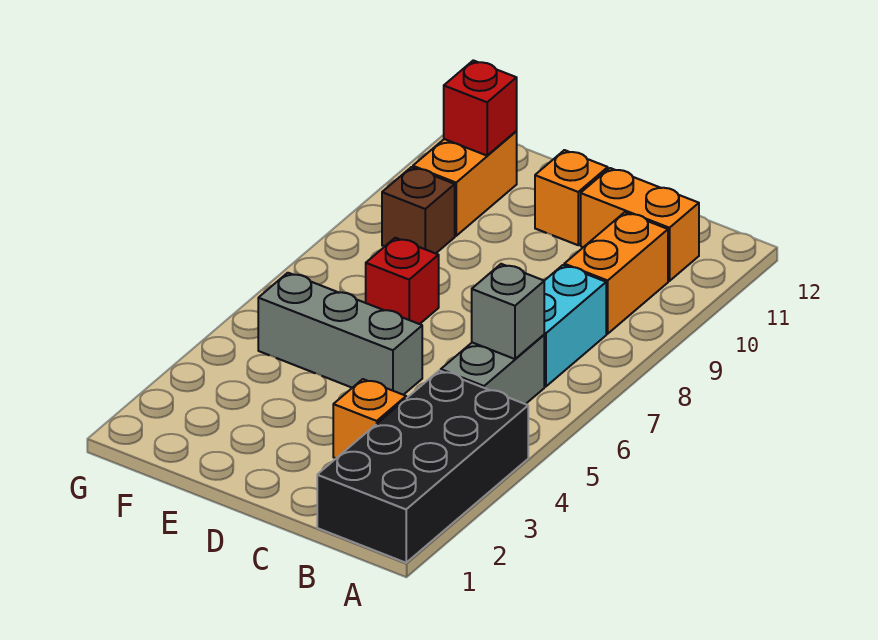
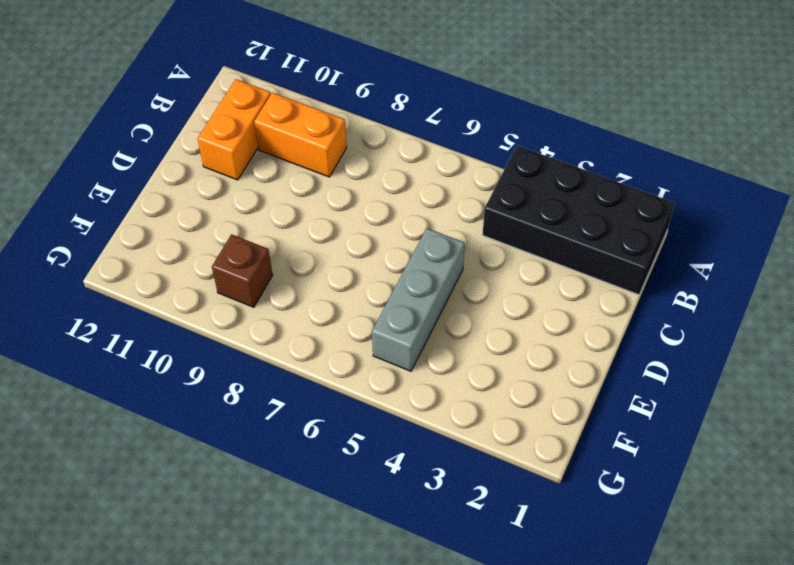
none -> grey brick B5:B6 level 1
none -> cyan brick B7:B8 level 1
none -> orange brick C3 level 1

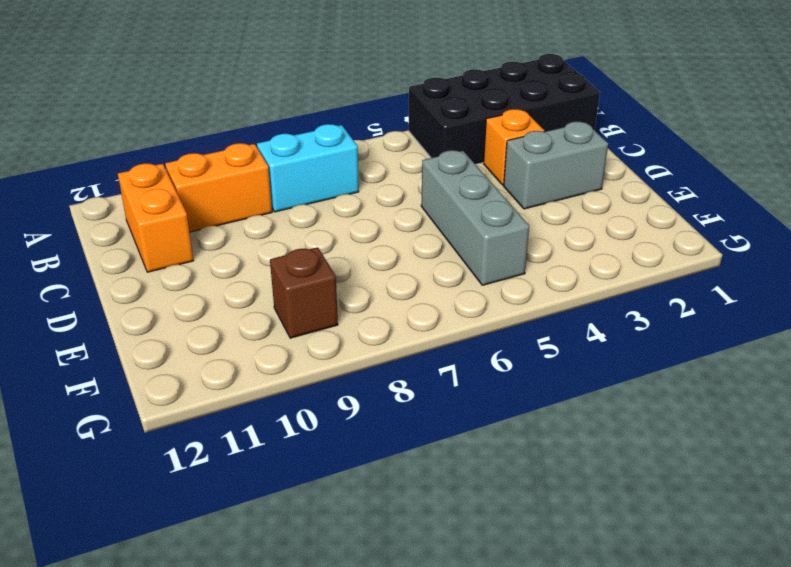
grey brick D2:D3 level 1 -> grey brick B5:B6 level 1
none -> orange brick D11 level 1
none -> red brick E7 level 1
none -> orange brick F10:F11 level 1

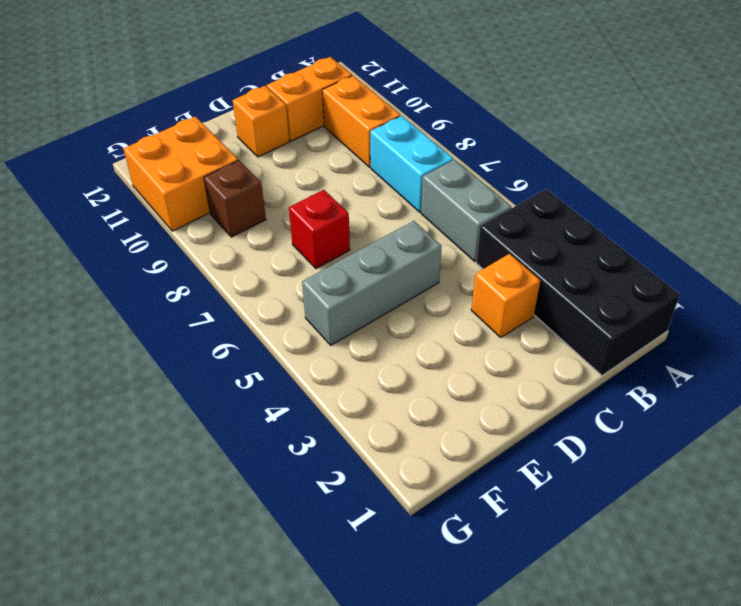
orange brick F10:G11 level 1 -> orange brick F10:F11 level 1
none -> grey brick B6 level 2
none -> red brick F11 level 2

